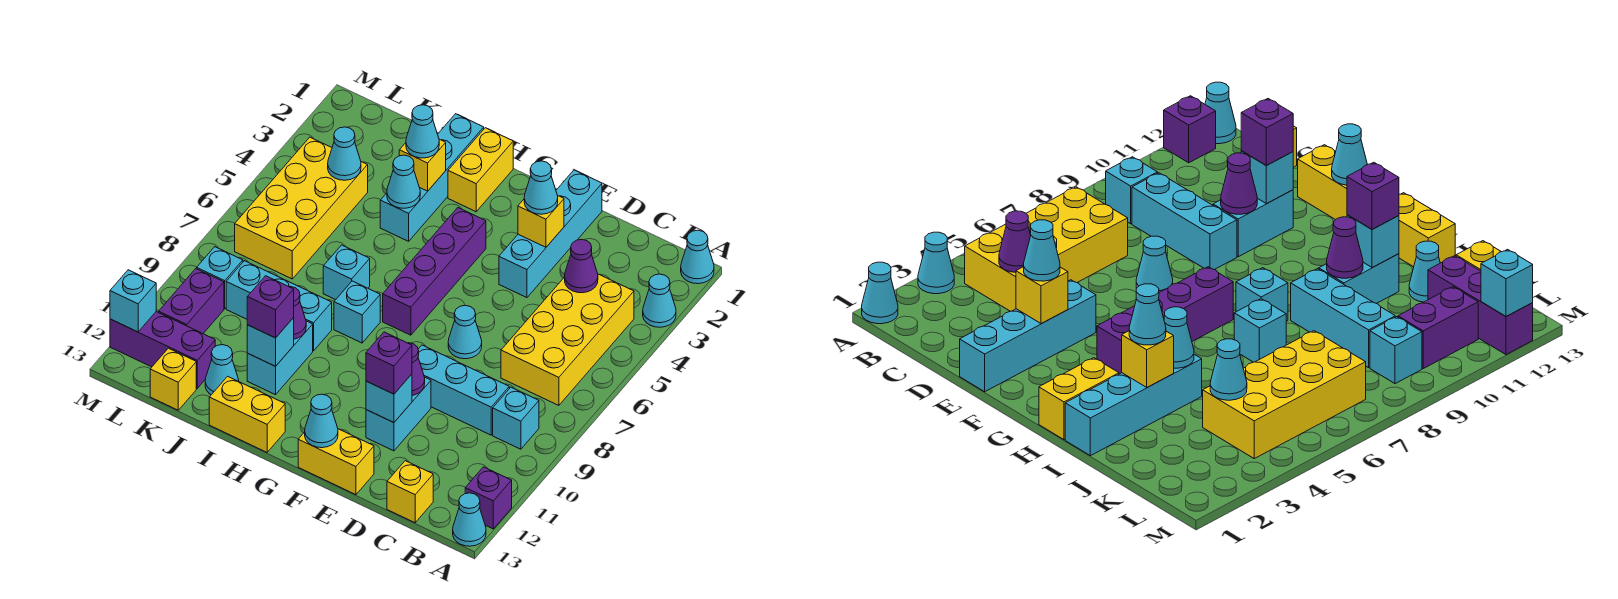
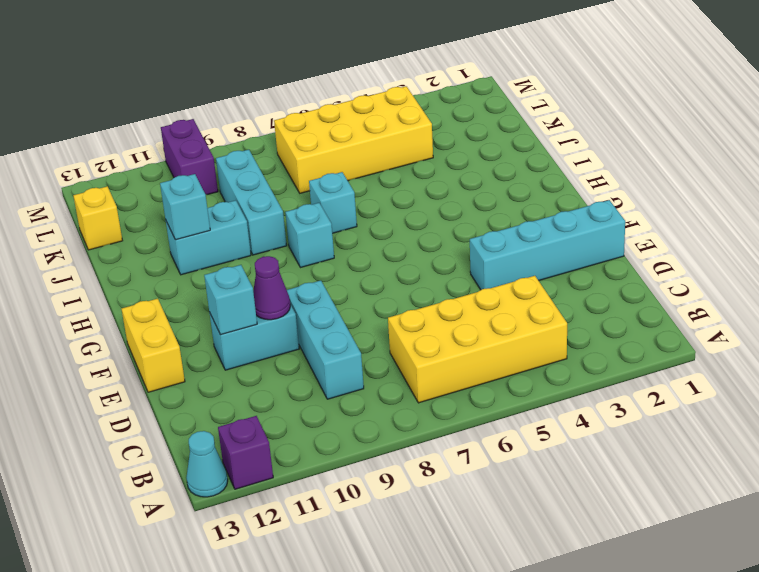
purple brick L10:M10 level 1 -> purple brick L10:L11 level 1
none -> cyan cone A1 level 1
none -> cyan cone A3 level 1
none -> cyan brick B9 level 1
none -> yellow brick C13 level 1

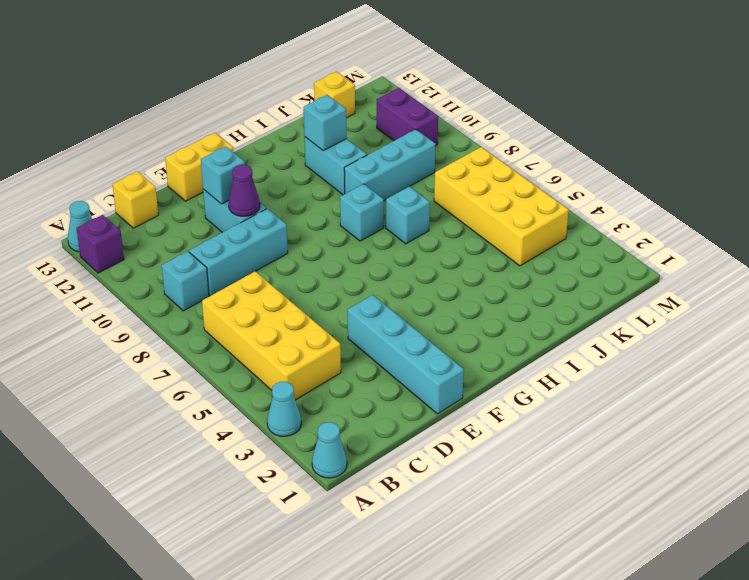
none -> cyan cone E7 level 1
none -> purple brick G4:G7 level 1
none -> yellow brick H1:H2 level 1
none -> yellow brick H13:I13 level 1

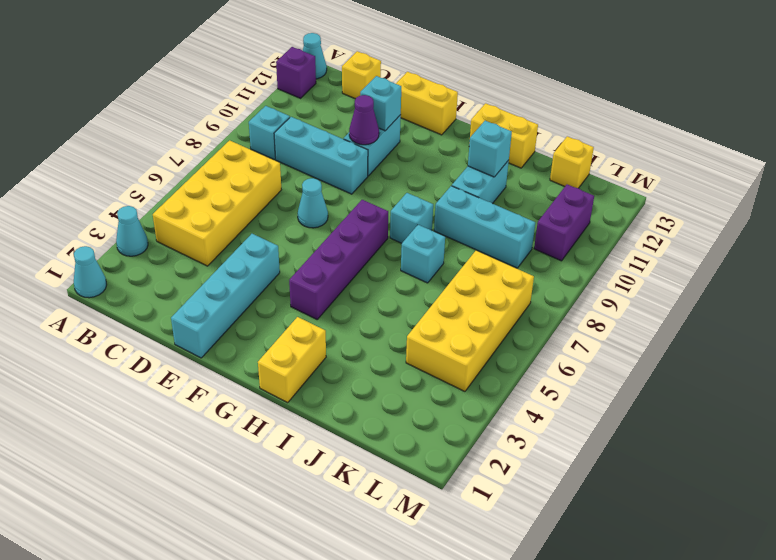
none -> cyan brick I1:I4 level 1
none -> cyan cone J12 level 1
none -> purple brick K12:M12 level 1
none -> cyan brick L9 level 1

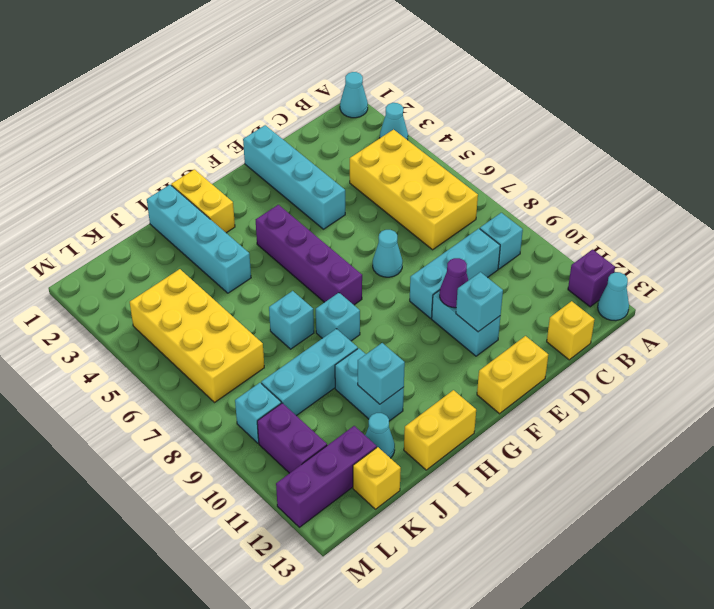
none -> purple cone C4 level 2
none -> yellow brick E3 level 2
none -> cyan cone F13 level 2
none -> yellow brick I3 level 2

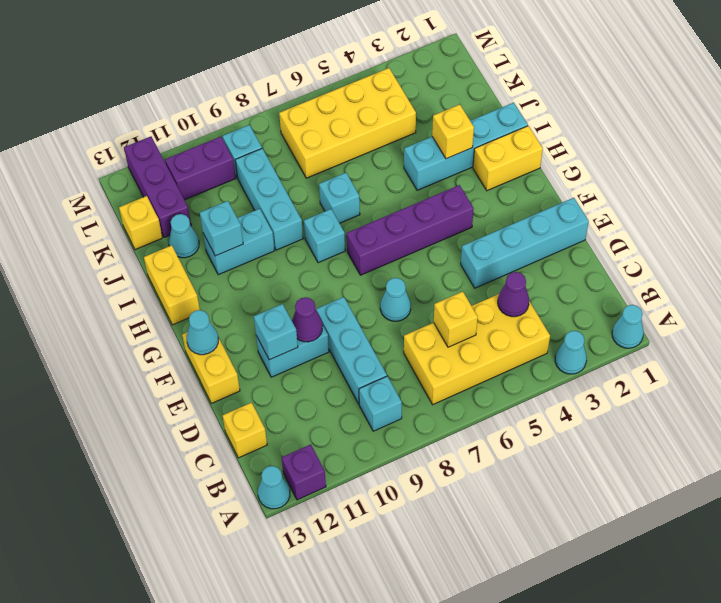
yellow brick C6 level 2 -> yellow brick E3 level 2
none -> cyan cone I4 level 2
none -> purple cone I10 level 2
none -> cyan cone K4 level 2
none -> cyan brick M12 level 2

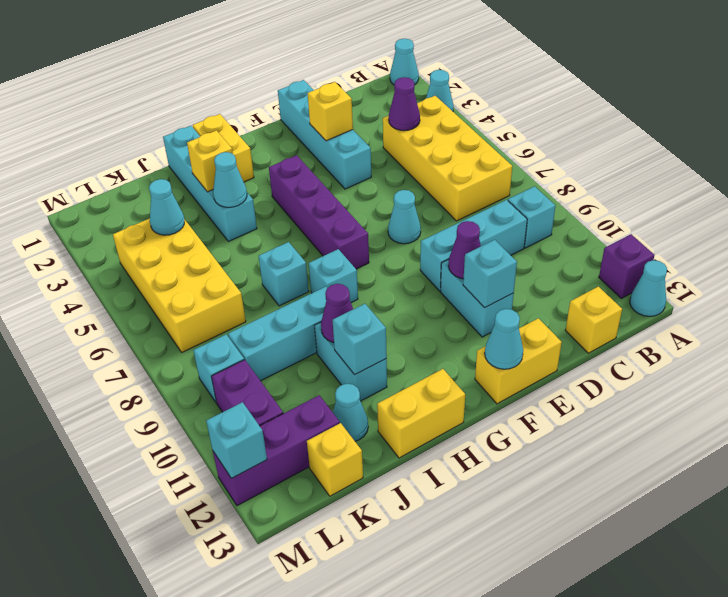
none -> cyan cone E3 level 3
none -> purple brick E11 level 3
none -> cyan cone I3 level 3
none -> purple brick I11 level 3

